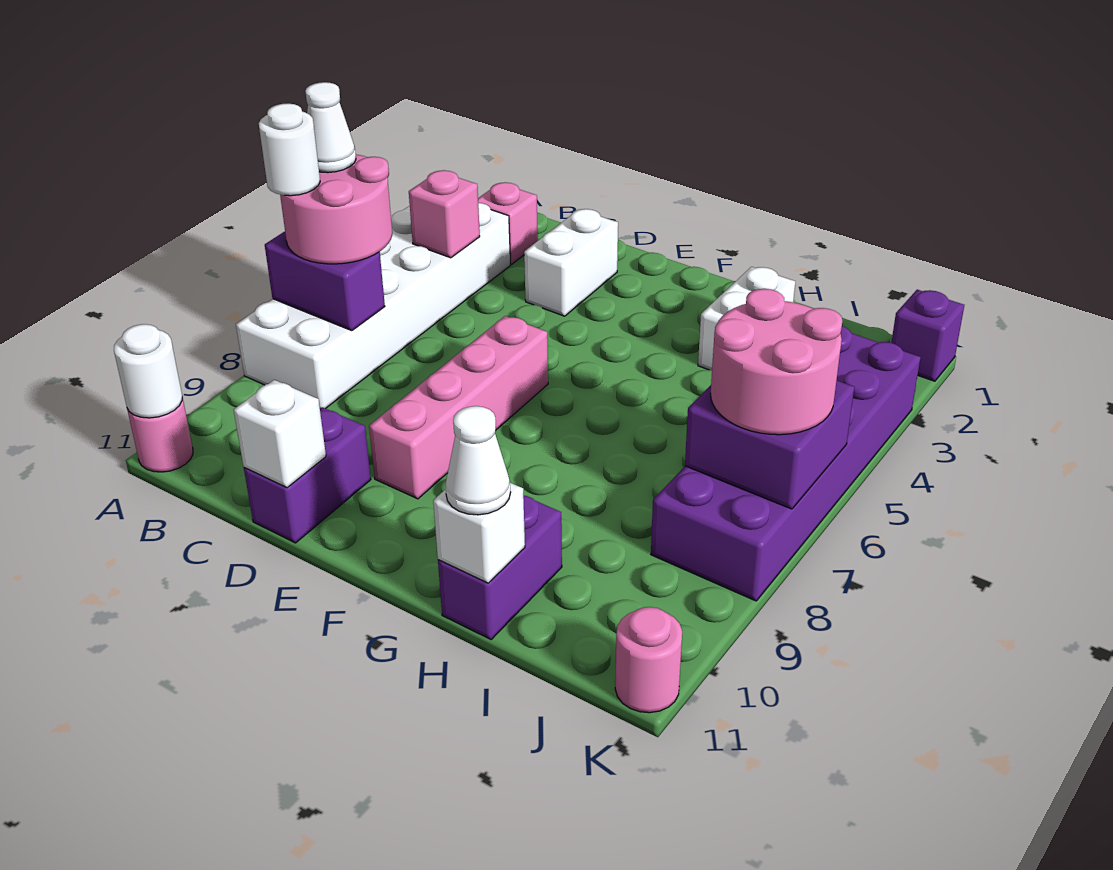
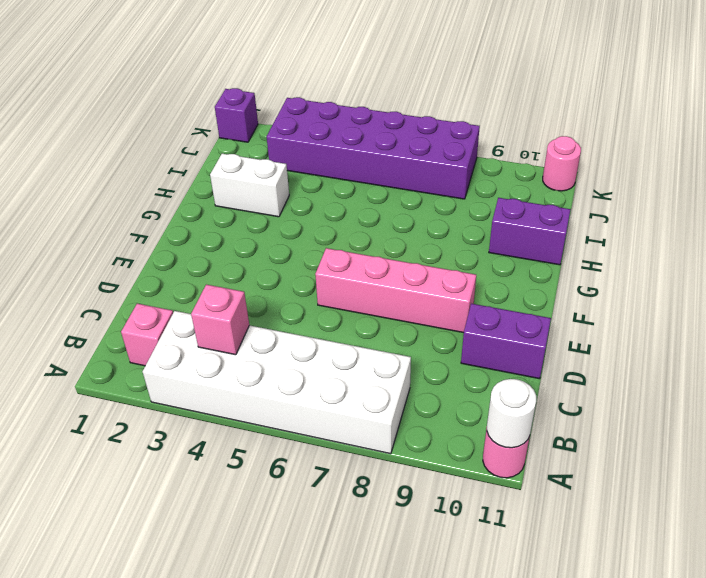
none -> white brick D2:D3 level 1
none -> purple brick A7:B7 level 2
none -> white brick D11 level 2

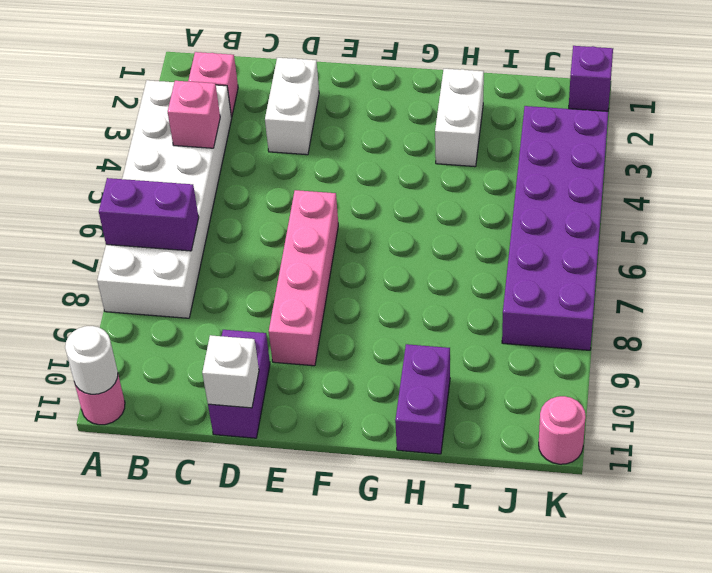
none -> white brick H11 level 2
none -> purple brick J6:K7 level 2
none -> pink round brick A6:B7 level 3

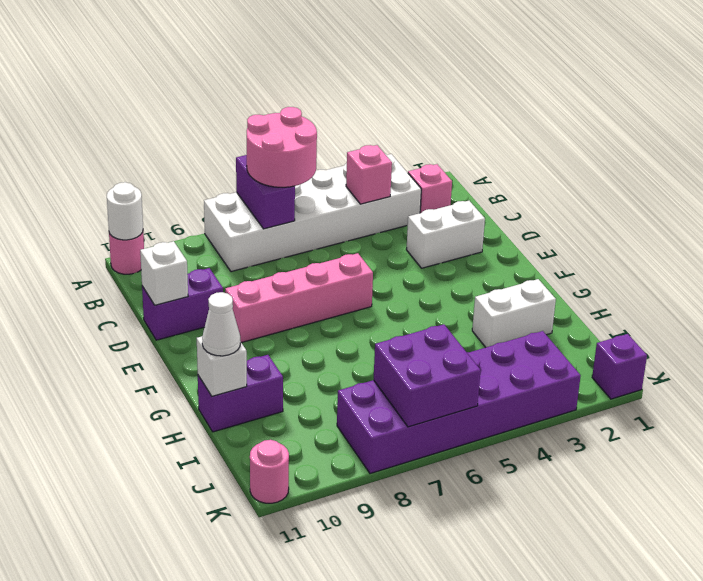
none -> pink round brick J6:K7 level 3
none -> white cone A6 level 4
none -> white round brick A7 level 4

